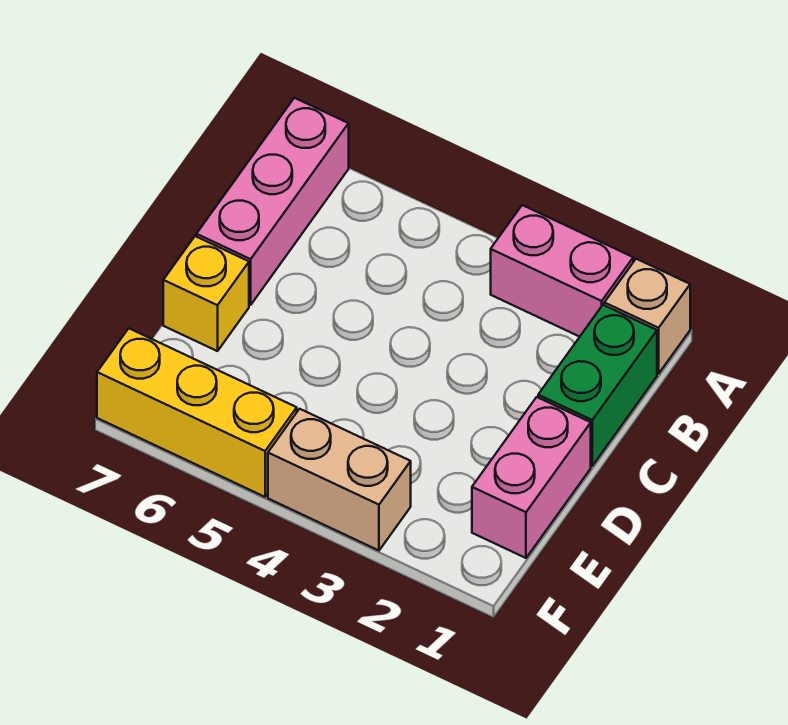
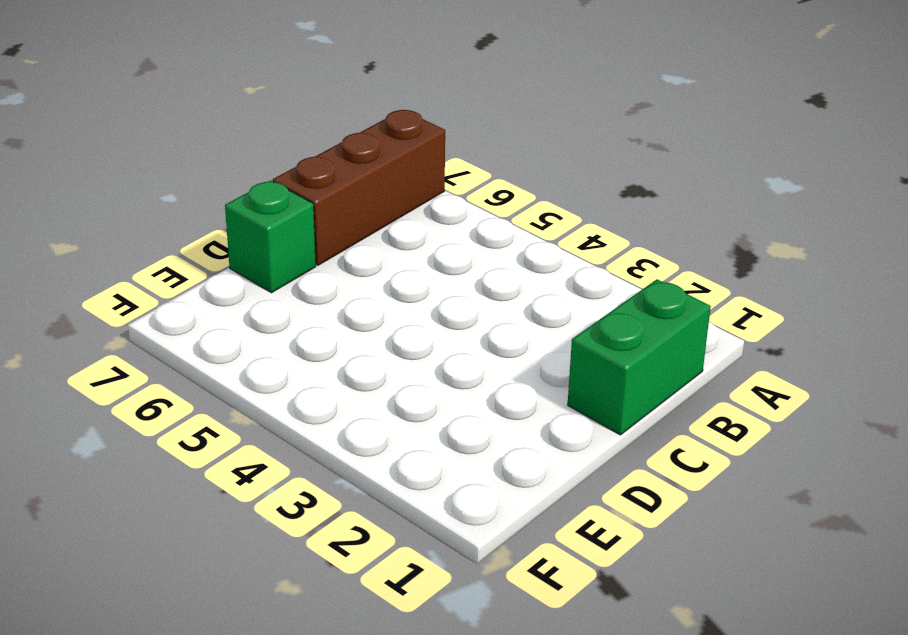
brown brick A7:C7 level 1 -> pink brick A7:C7 level 1
green brick D7 level 1 -> yellow brick D7 level 1
none -> tan brick A1 level 1
none -> pink brick A2:A3 level 1

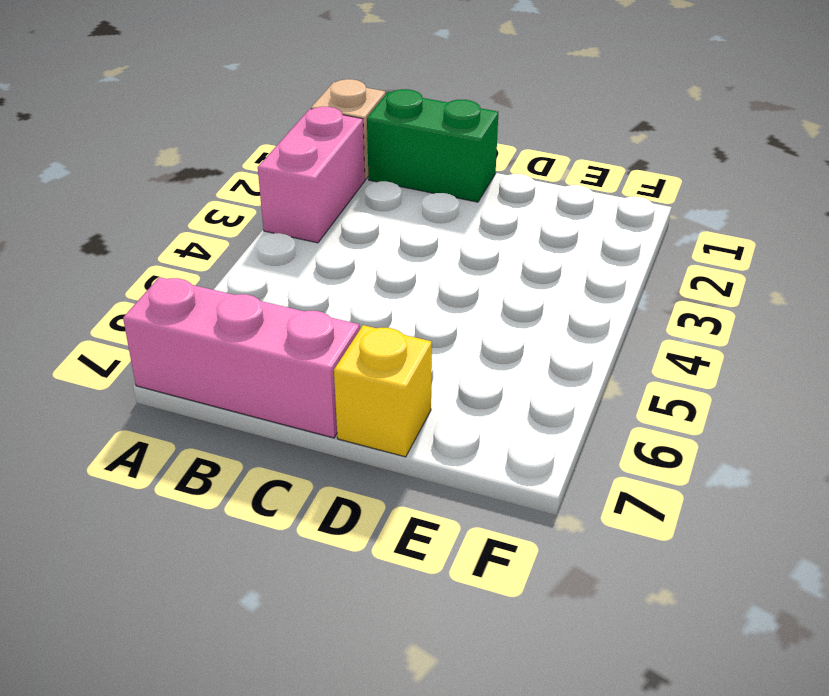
none -> pink brick D1:E1 level 1
none -> tan brick F3:F4 level 1

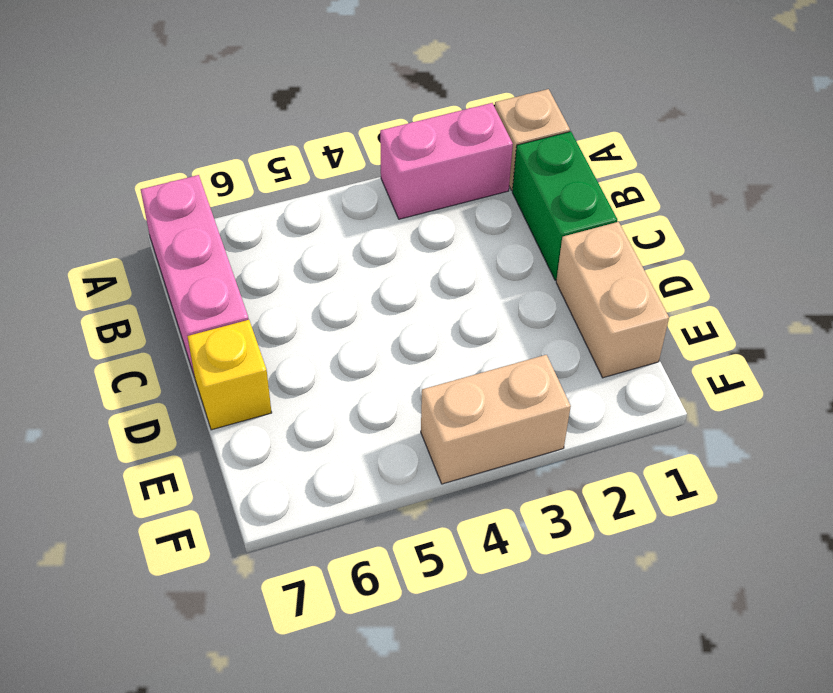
tan brick D1:E1 level 1 -> pink brick D1:E1 level 1
none -> yellow brick F5:F7 level 1

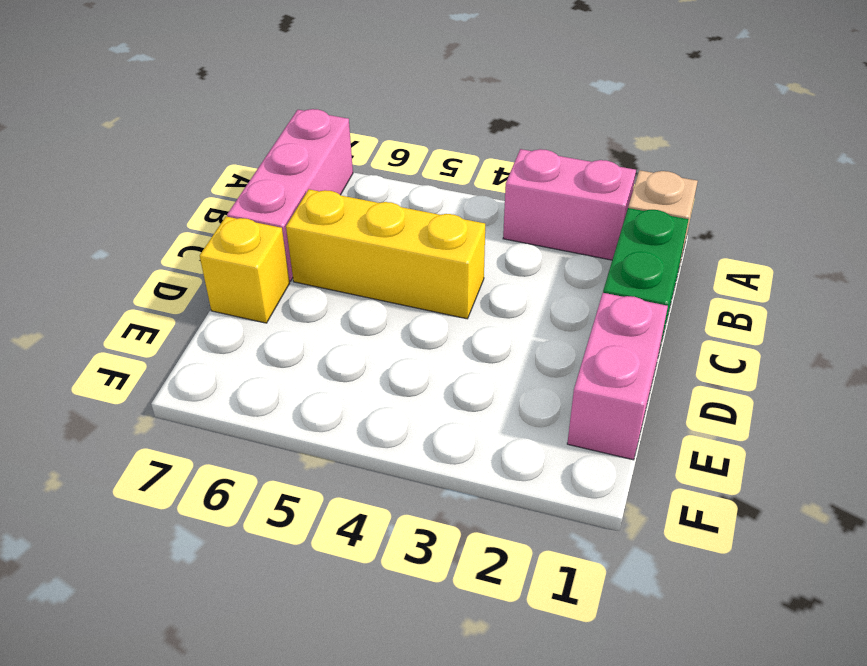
yellow brick C4:C6 level 1 -> yellow brick F5:F7 level 1
none -> tan brick F3:F4 level 1

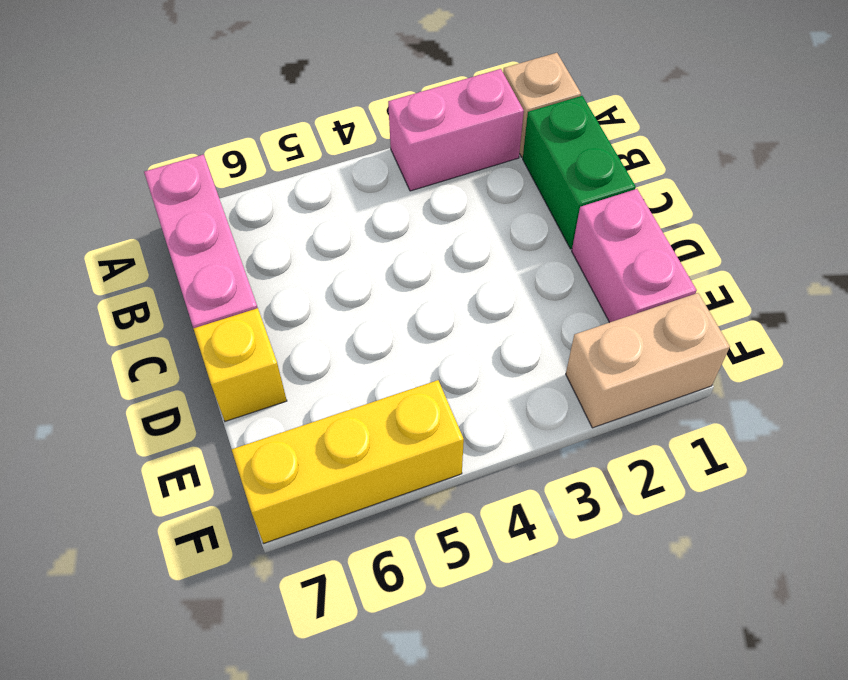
tan brick F1:F2 level 1 -> tan brick F3:F4 level 1

